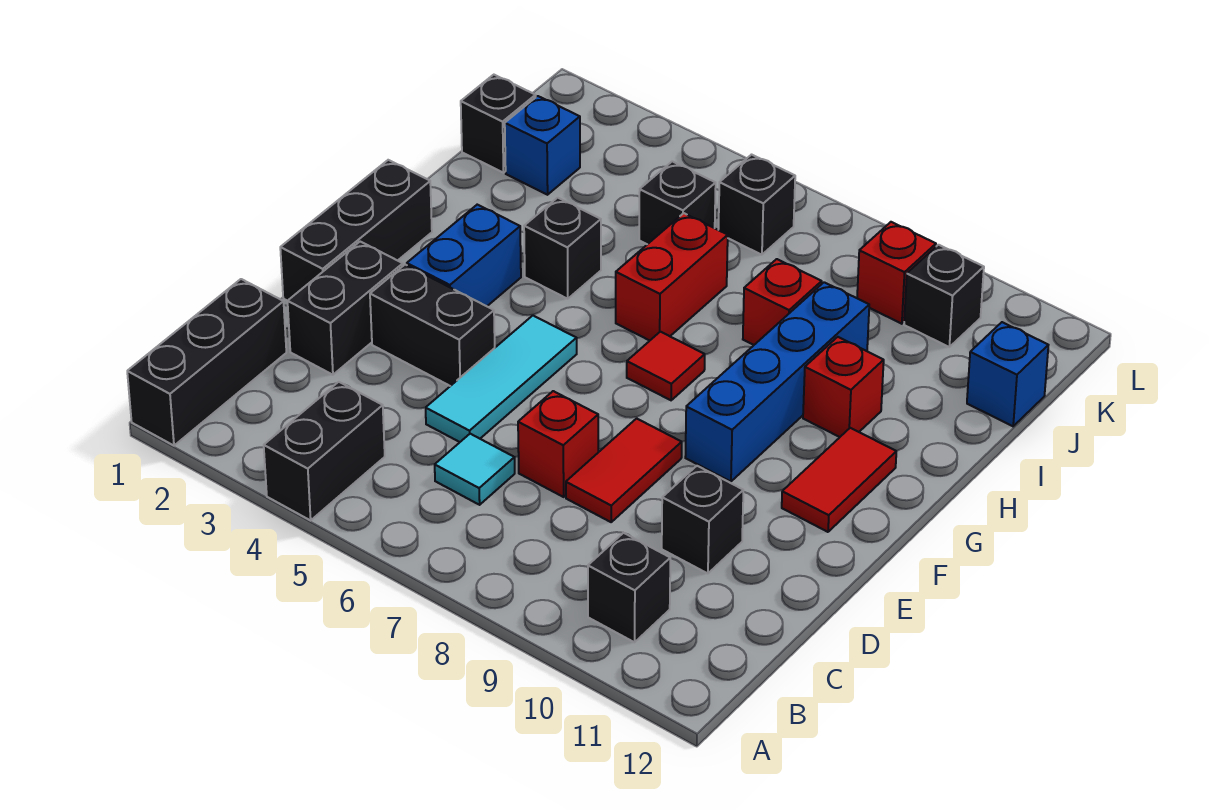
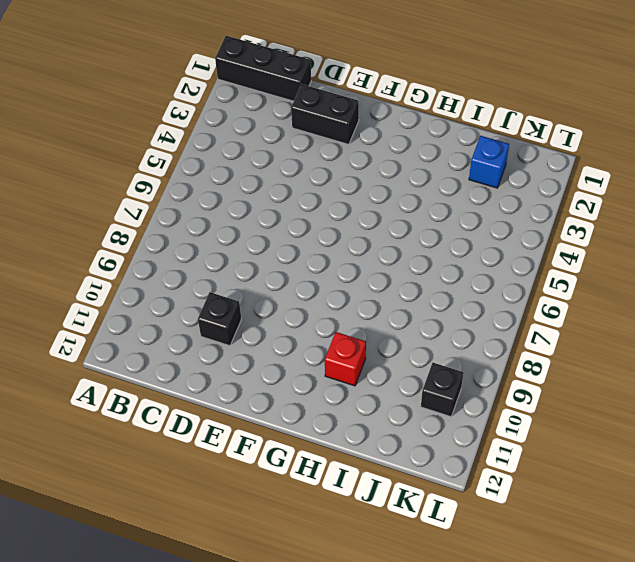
none -> black brick A4:B4 level 1
none -> black brick B10 level 1
none -> cyan tile C6 level 1

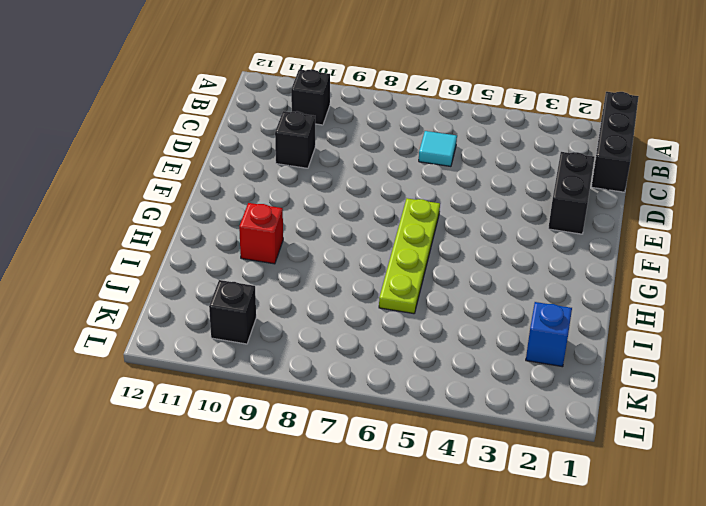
lime plate F6:I6 level 1 -> red brick H6:I6 level 1
none -> black brick A4:B4 level 1
none -> cyan tile D5:F5 level 1
none -> red brick D7 level 1

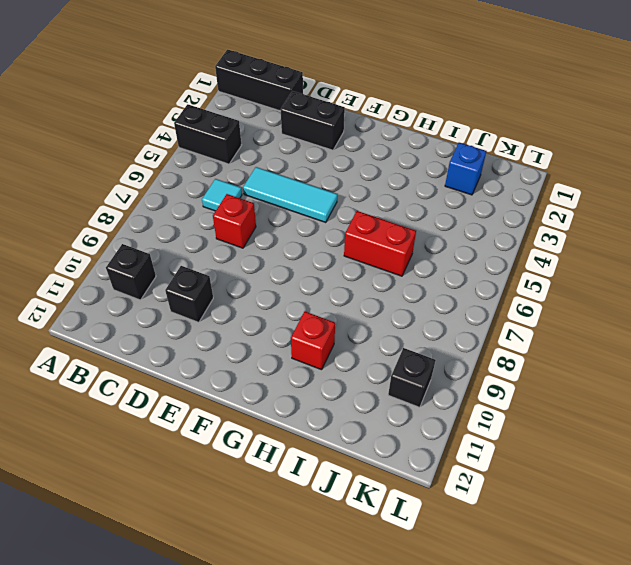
none -> red tile D8:E8 level 1
none -> black brick E1:G1 level 1
none -> black brick E3:E4 level 1

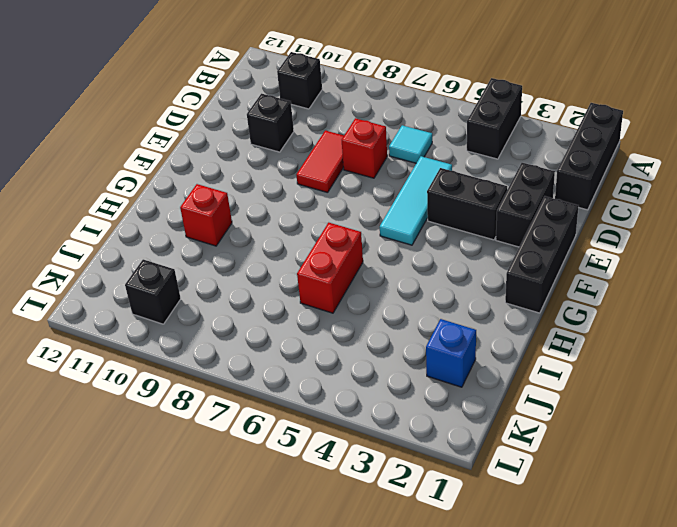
none -> blue brick F3:G3 level 1
none -> blue brick F9:I9 level 1
none -> red tile F11:G11 level 1

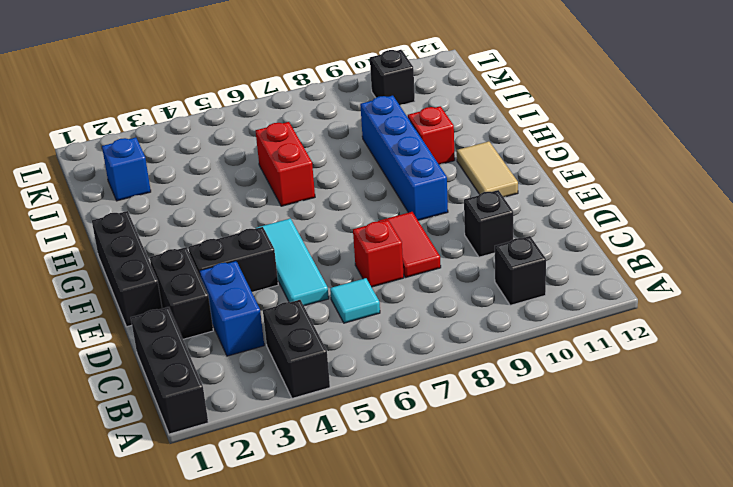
blue brick C3:D3 level 1 -> blue brick F3:G3 level 1
tan tile F11:G11 level 1 -> red tile F11:G11 level 1
none -> red tile G7 level 1
none -> black brick H4 level 1
none -> red brick I8 level 1

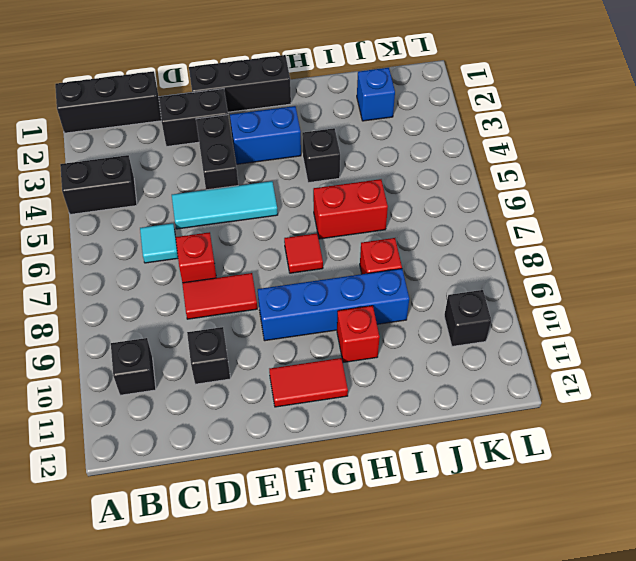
none -> black brick J1 level 1
none -> black brick J5 level 1
none -> blue brick J12 level 1

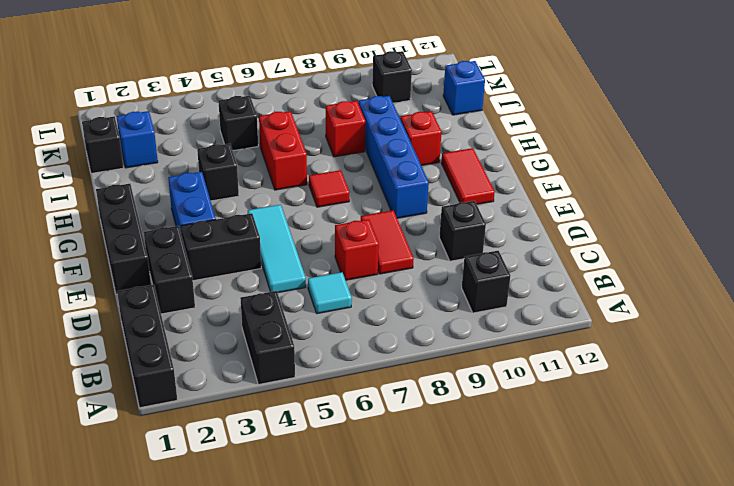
none -> black brick K6 level 1
none -> red brick K9 level 1

